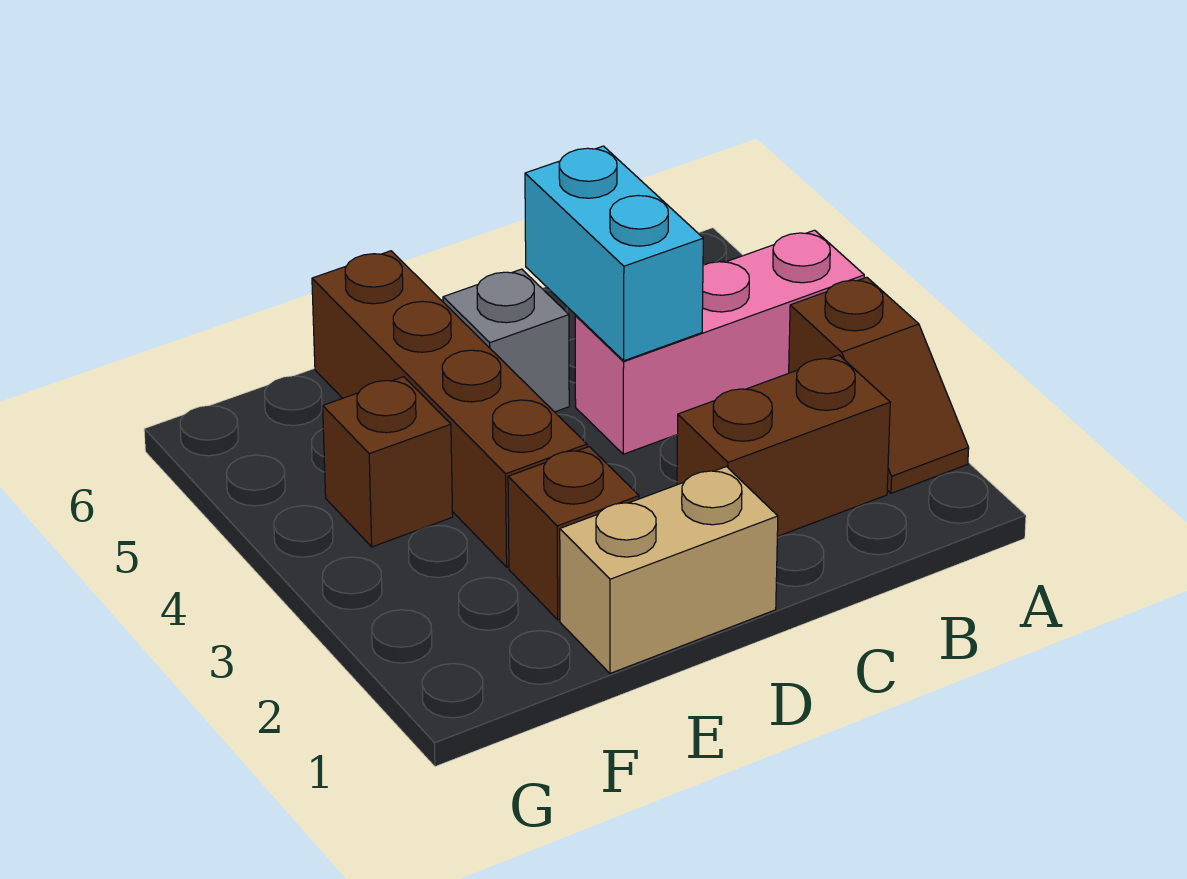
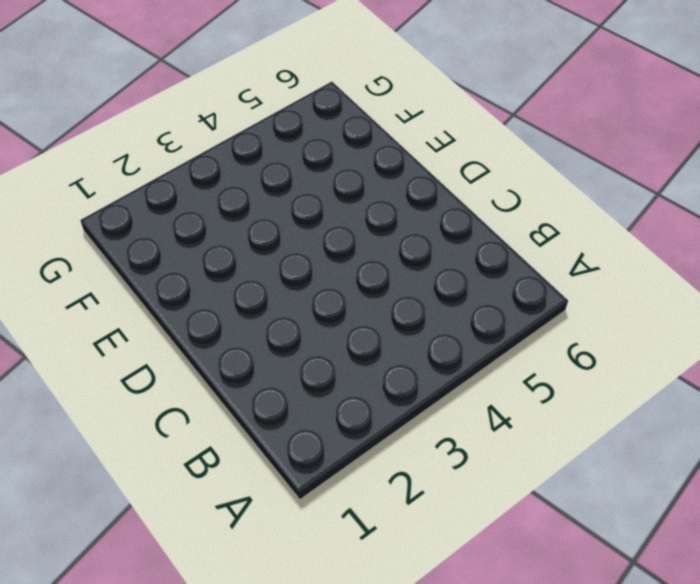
none -> brown slope A2:A3 level 1 top 3
none -> pink brick A4:C4 level 1

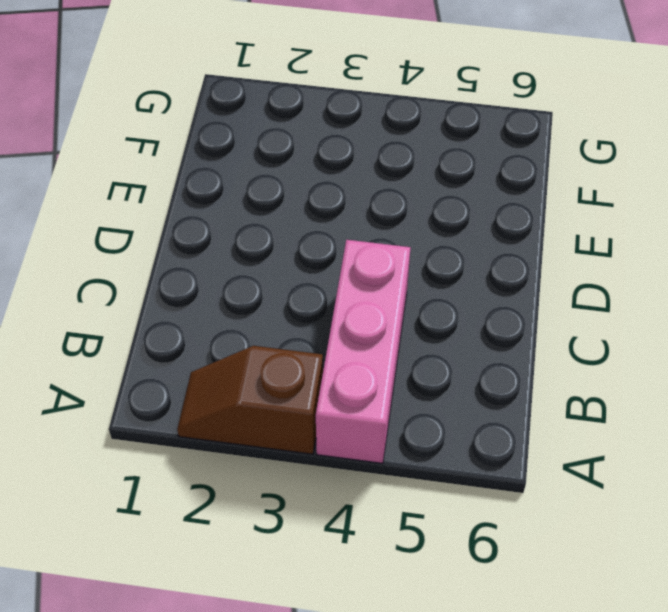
none -> brown brick B2:C2 level 1
none -> tan brick D1:E1 level 1

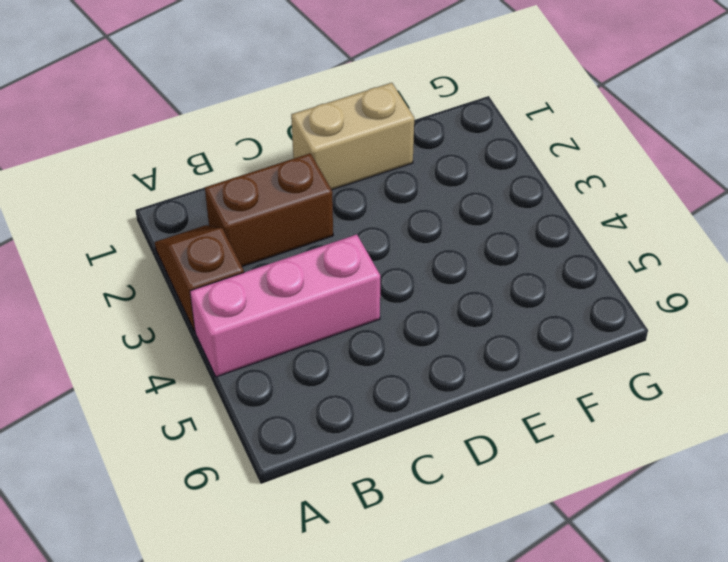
none -> grey brick D5 level 1
none -> brown brick E2 level 1

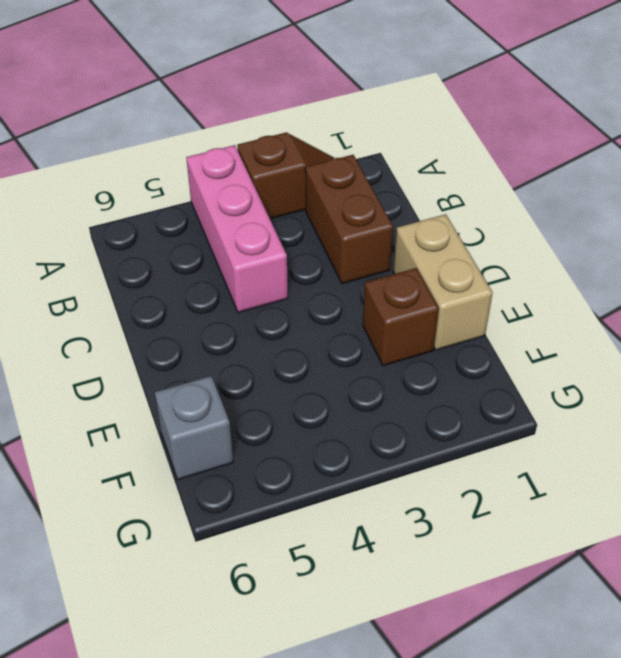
grey brick F6 level 1 -> grey brick D5 level 1
none -> brown brick E3:E6 level 1
none -> brown brick F4 level 1

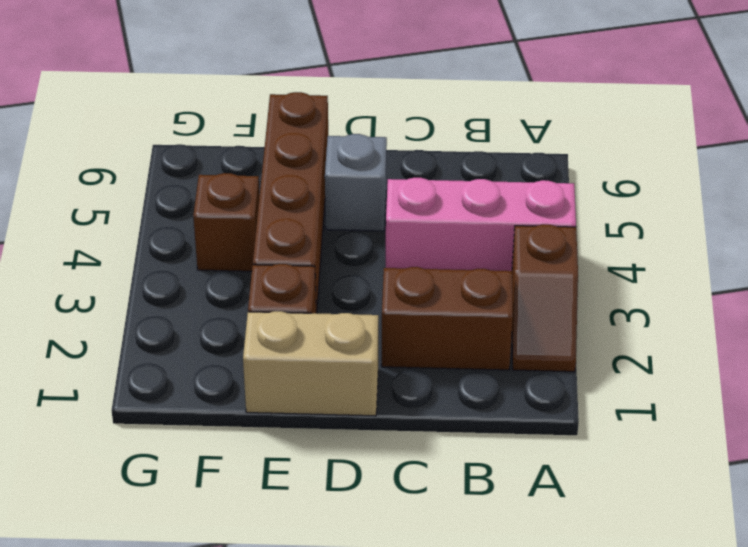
none -> cyan brick C4:C5 level 2

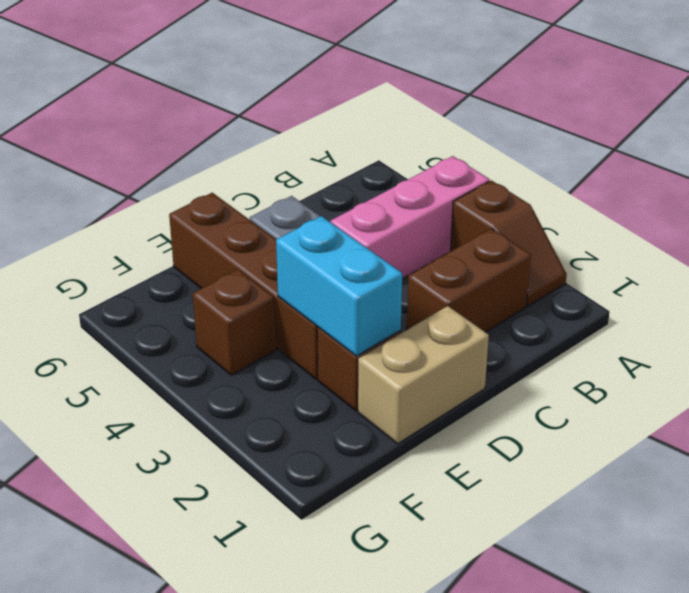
cyan brick E2:E3 level 2 -> cyan brick C4:C5 level 2

